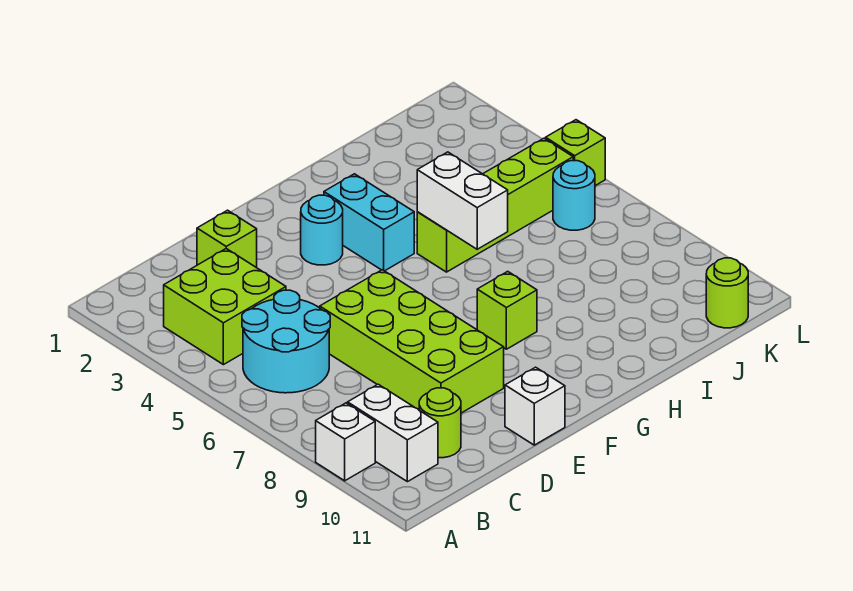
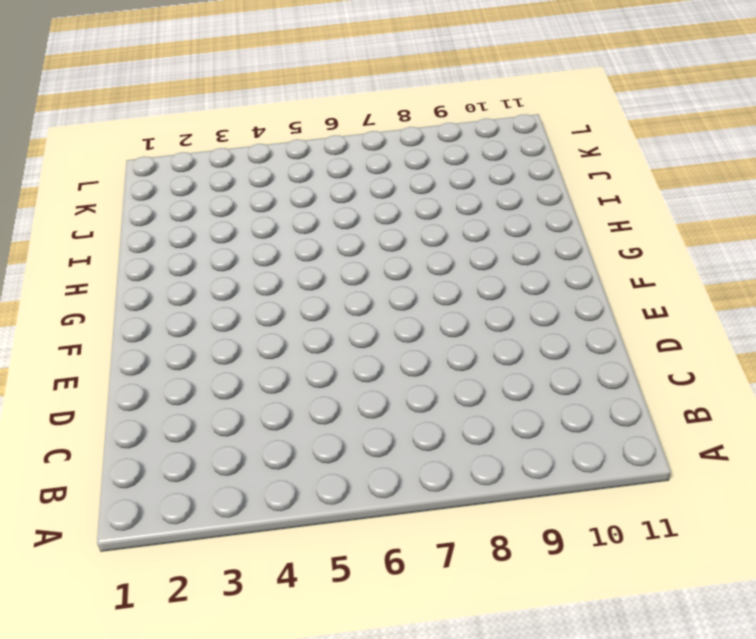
none -> white brick A9 level 1
none -> lime brick B3:C4 level 1
none -> cyan round brick B5:C6 level 1

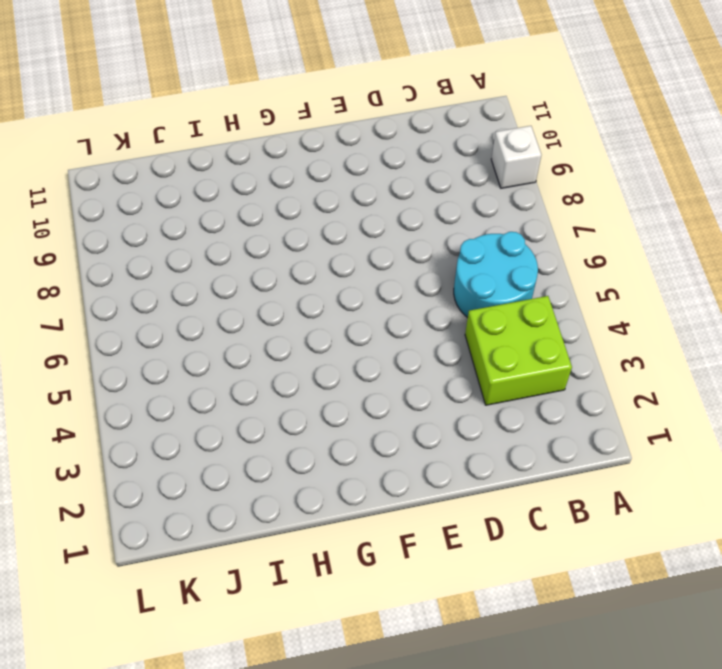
none -> white brick B9:B10 level 1
none -> lime round brick C10 level 1
none -> lime brick D2 level 1

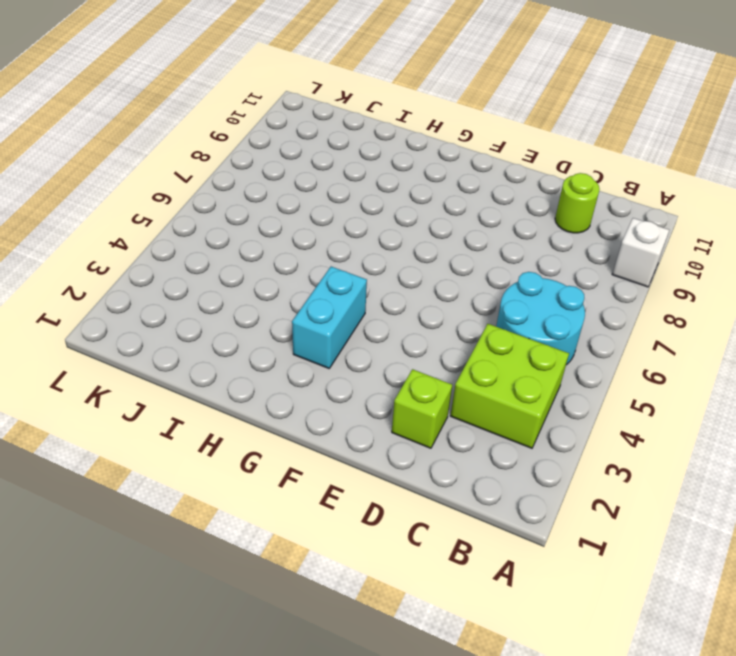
none -> white brick B9:B10 level 1
none -> lime brick D6:E9 level 1
none -> white brick E11 level 1

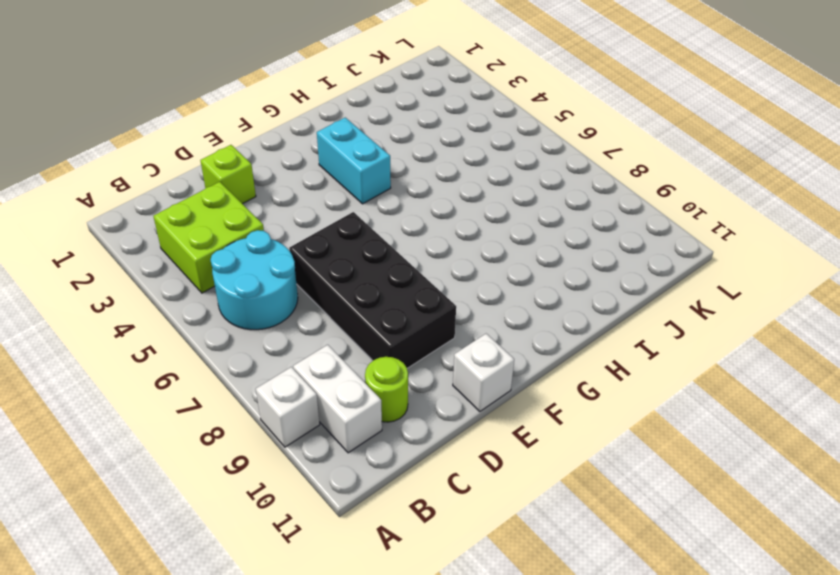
black brick D6:E9 level 1 -> lime brick D6:E9 level 1
none -> cyan round brick F3 level 1
none -> lime brick G8 level 1
none -> lime brick H5:K5 level 1

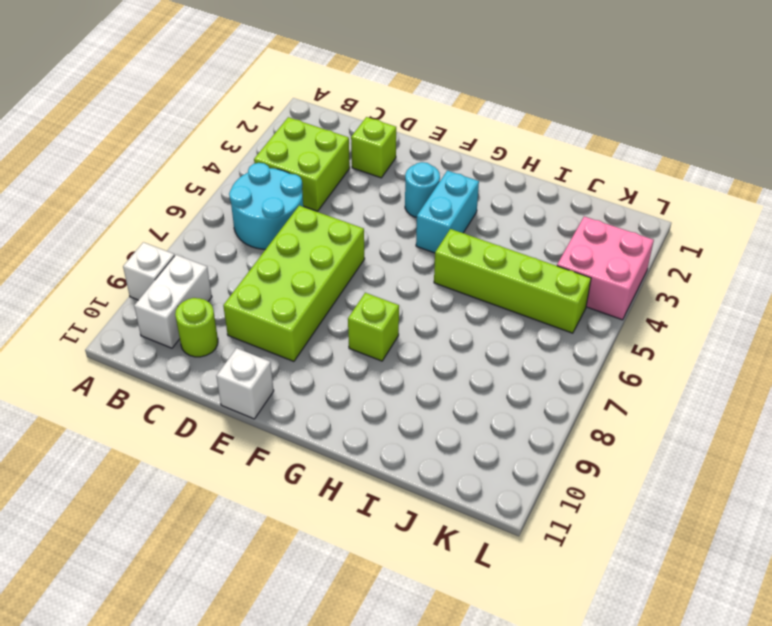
pink brick K3:L4 level 1 -> none
none -> cyan round brick K6 level 1
none -> lime round brick K11 level 1
none -> lime brick L5 level 1

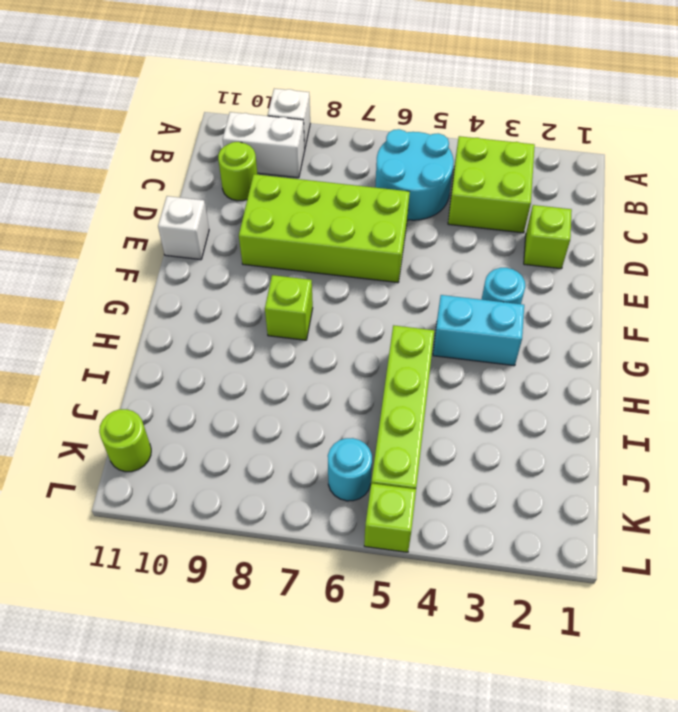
none -> white brick H5:H6 level 2

